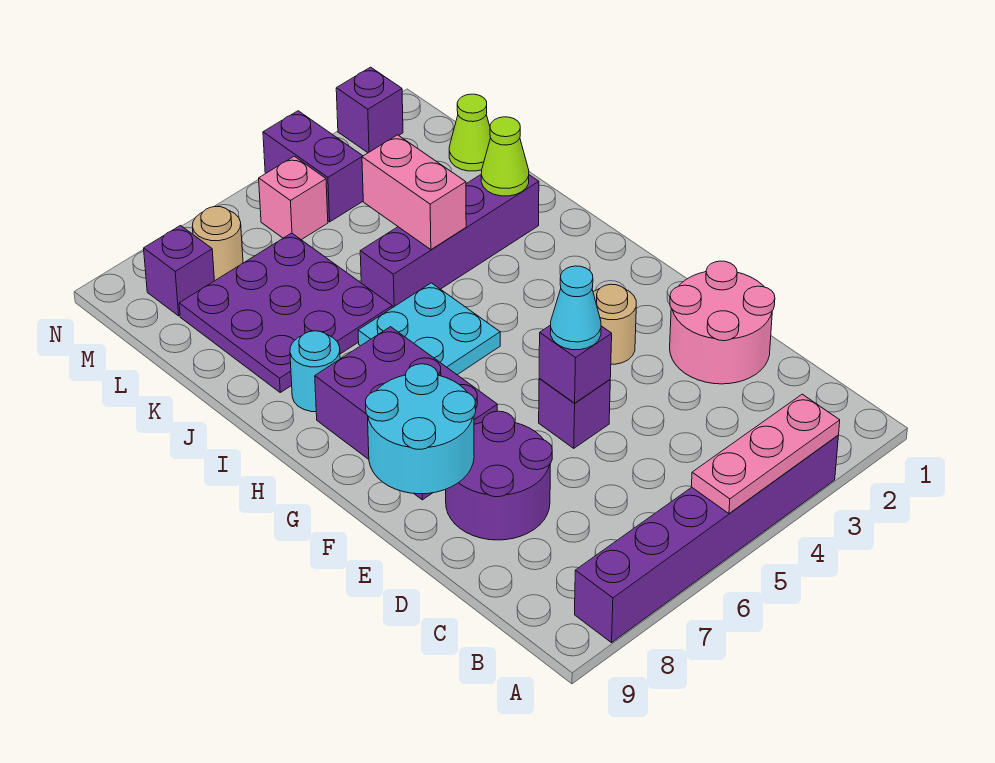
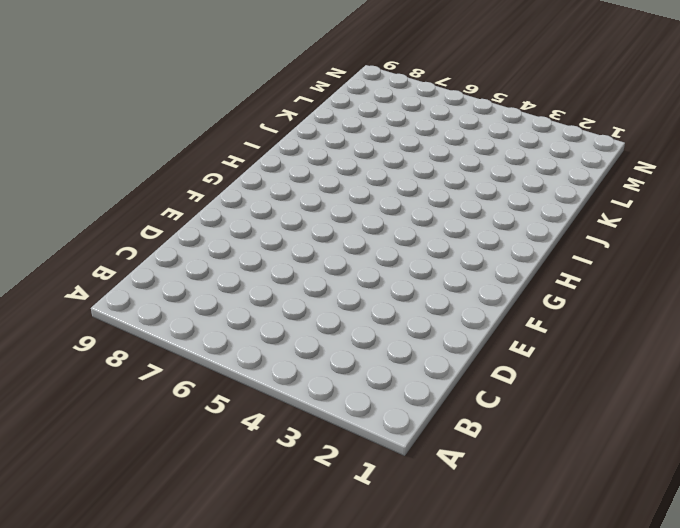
none -> purple brick A3:A8 level 1
none -> pink round brick D1:E2 level 1
none -> purple round brick D7:E8 level 1

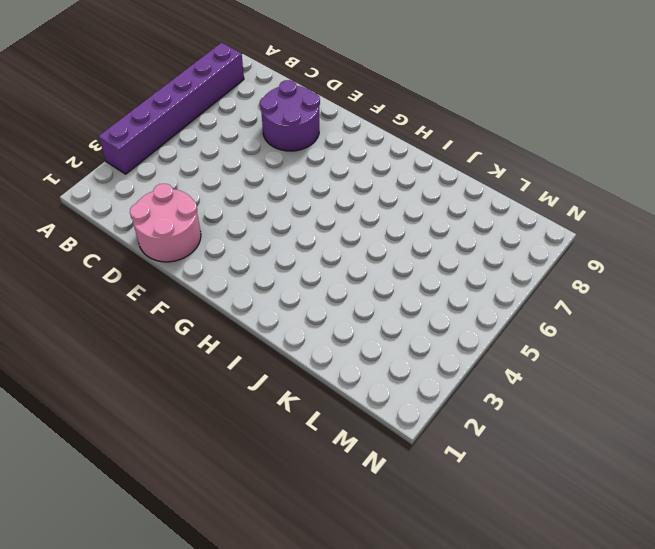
none -> purple brick E5 level 1
none -> tan round brick F3 level 1
none -> purple brick F7:H8 level 1

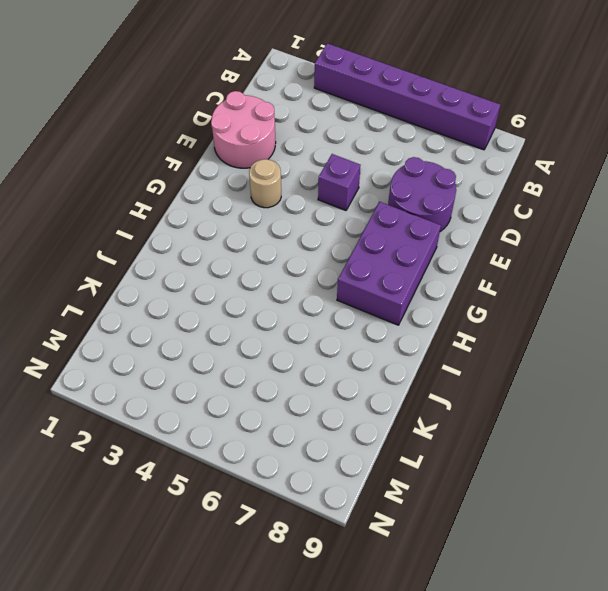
none -> cyan plate H5:I6 level 1
none -> cyan round brick I8 level 1
none -> purple brick J2:J5 level 1

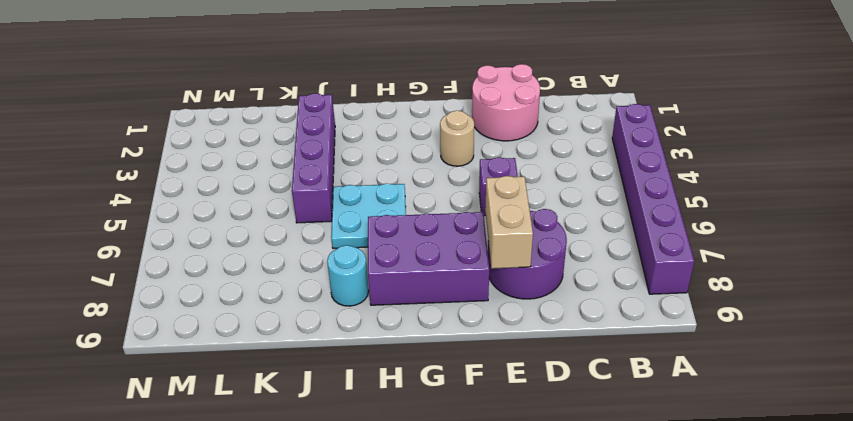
tan brick E7:E8 level 2 -> cyan round brick E8:F9 level 2
none -> purple plate J6:L8 level 1
none -> lime cone L1 level 1
none -> purple brick M4:N4 level 1

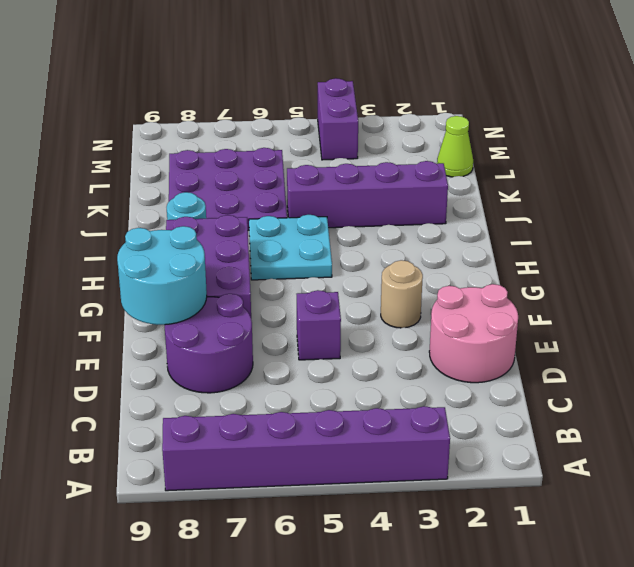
none -> pink brick M5 level 1
none -> tan round brick M7 level 1
none -> purple brick M8 level 1

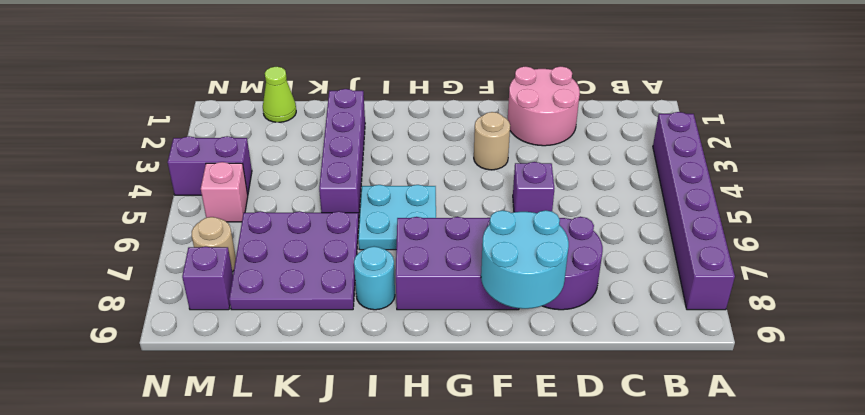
none -> purple brick N2 level 1
none -> pink plate A3:A5 level 2
none -> purple brick E5 level 2

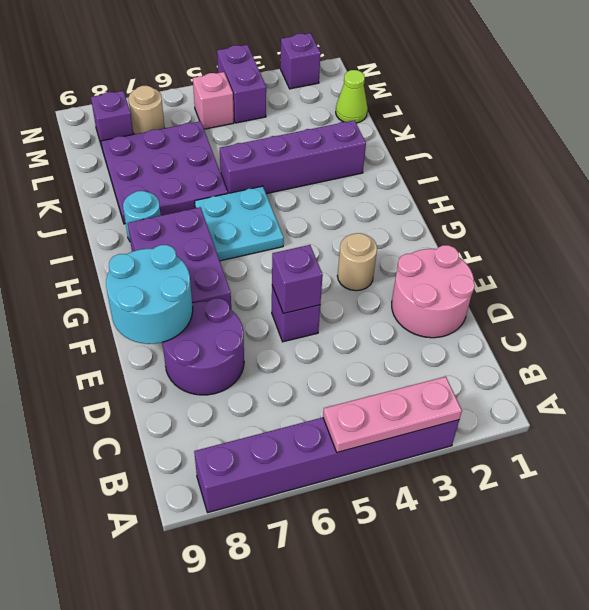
none -> lime cone J2 level 2
none -> pink brick J4:K4 level 2
none -> cyan cone E5 level 3

